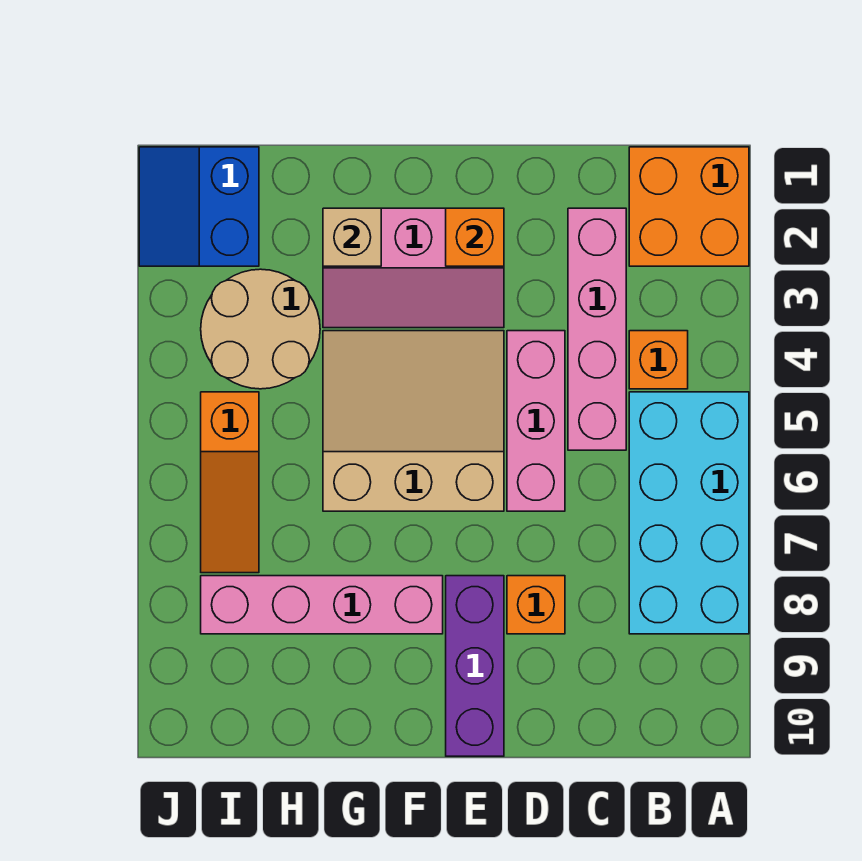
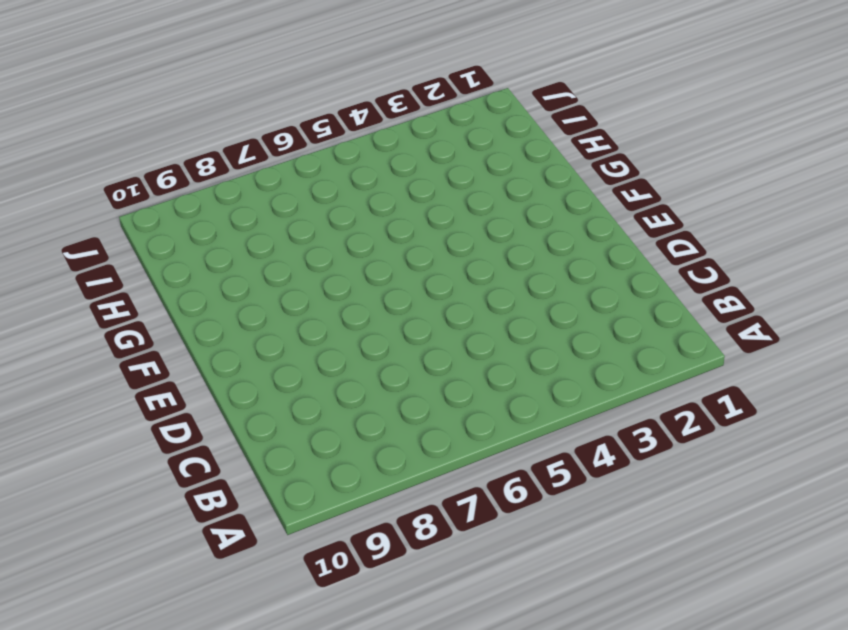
none -> orange brick A1:B2 level 1
none -> cyan brick A5:B8 level 1
none -> orange brick B4 level 1

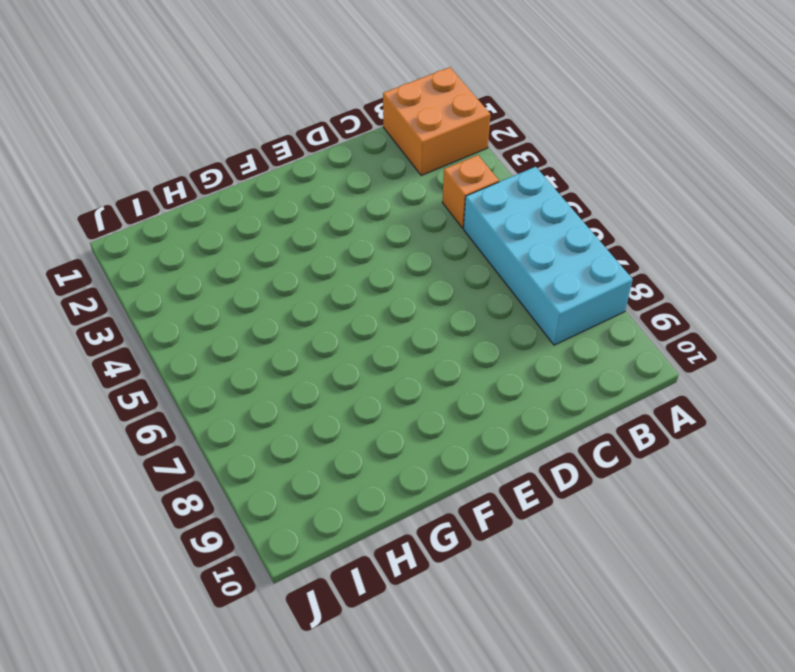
none -> pink brick C2:C5 level 1
none -> pink brick D4:D6 level 1
none -> orange brick D8 level 1

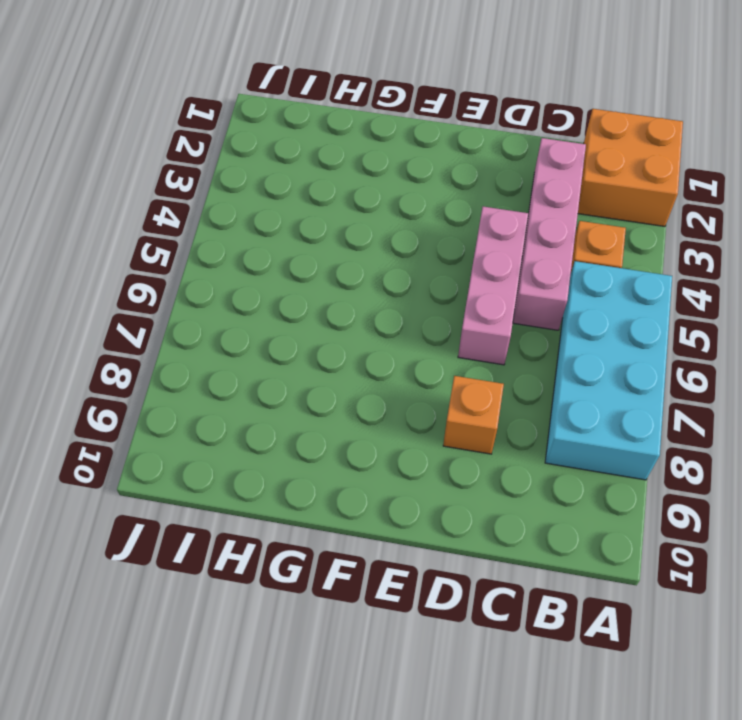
none -> pink slope E2:G3 level 1 top 2
none -> tan slope E4:G6 level 1 top 6
none -> purple brick E8:E10 level 1

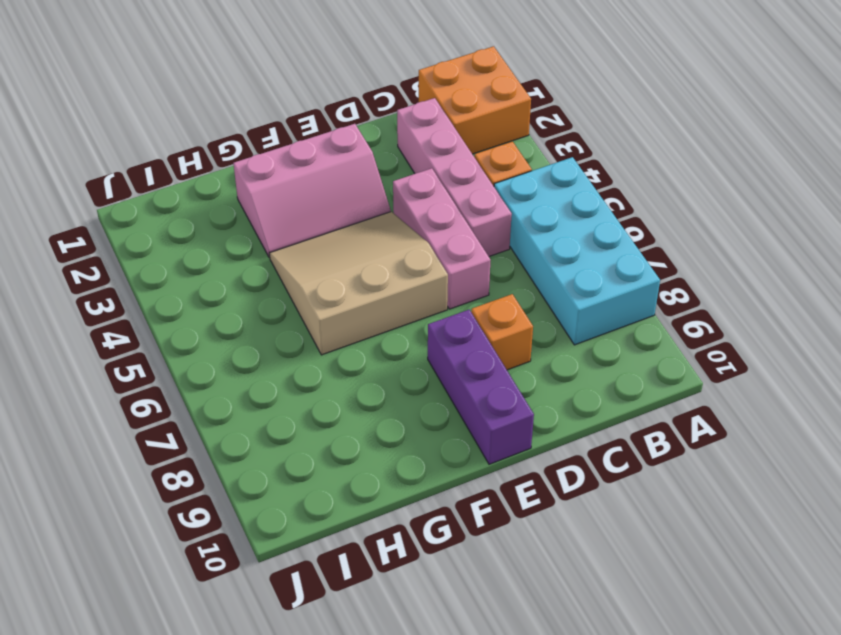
none -> pink brick F8:I8 level 1
none -> tan round brick H3:I4 level 1
none -> blue slope I1:J2 level 1 top I

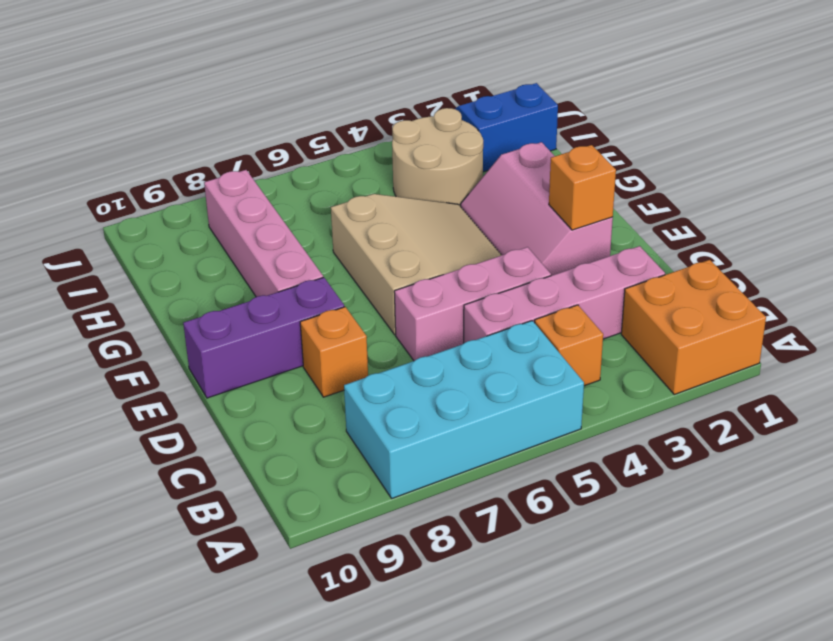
none -> orange slope I5:I7 level 1 top 5
none -> tan brick G2 level 2

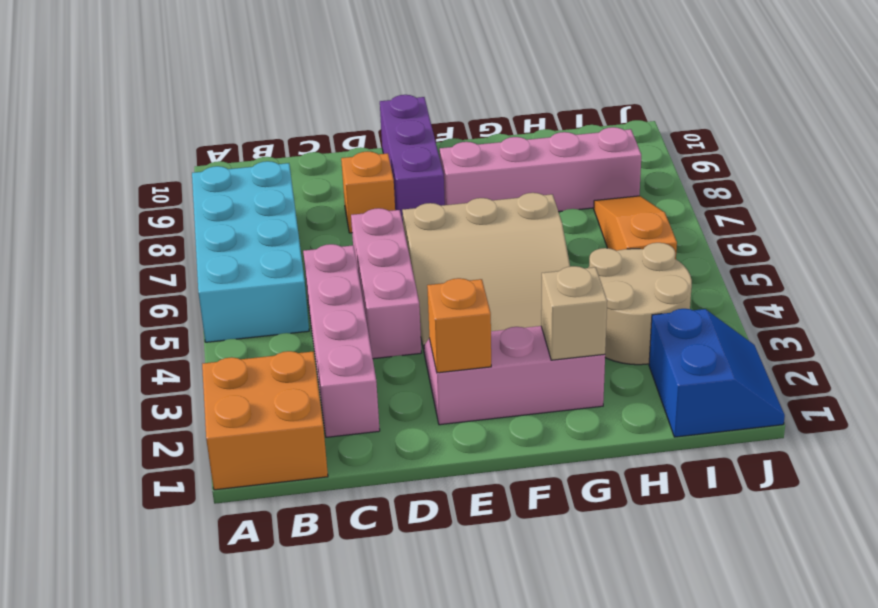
none -> orange brick B4 level 1

